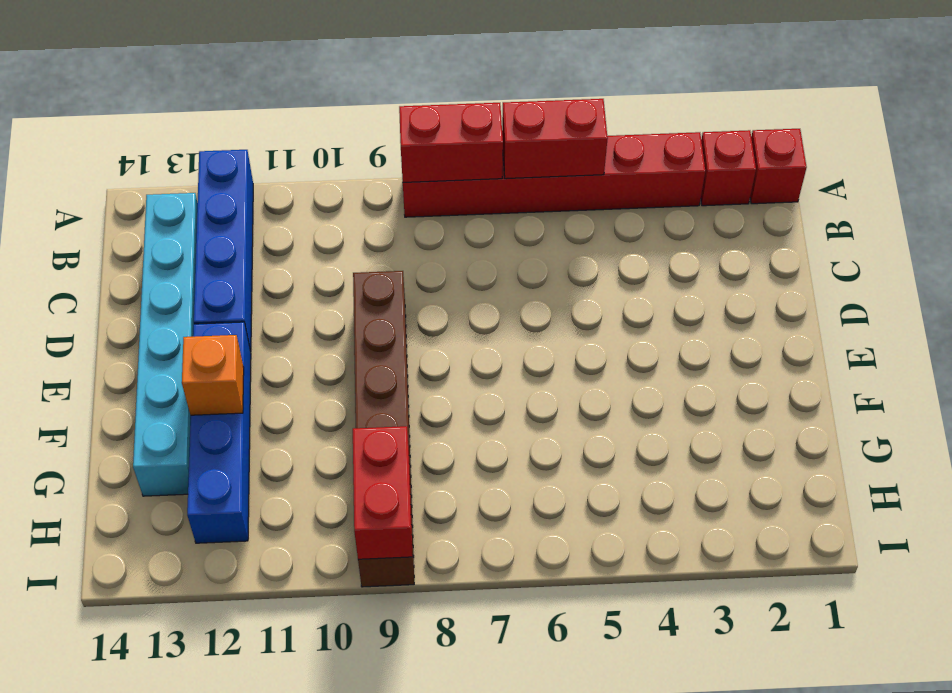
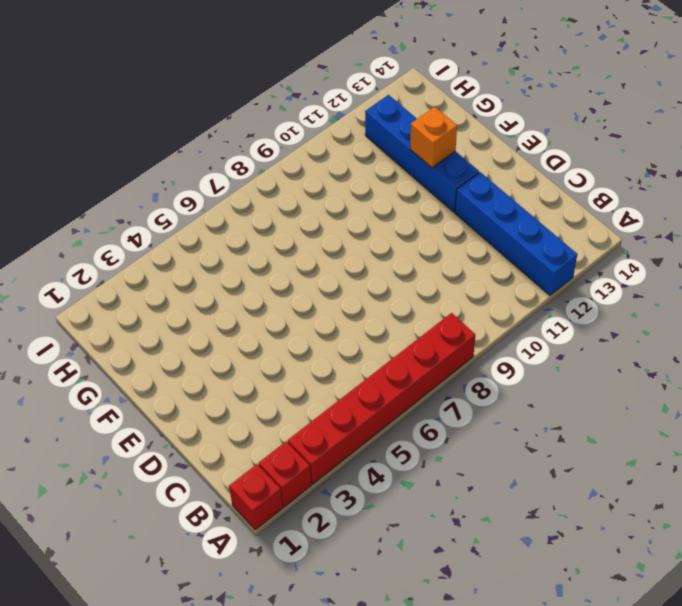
none -> cyan brick B13:G13 level 1
none -> brown brick D9:I9 level 1

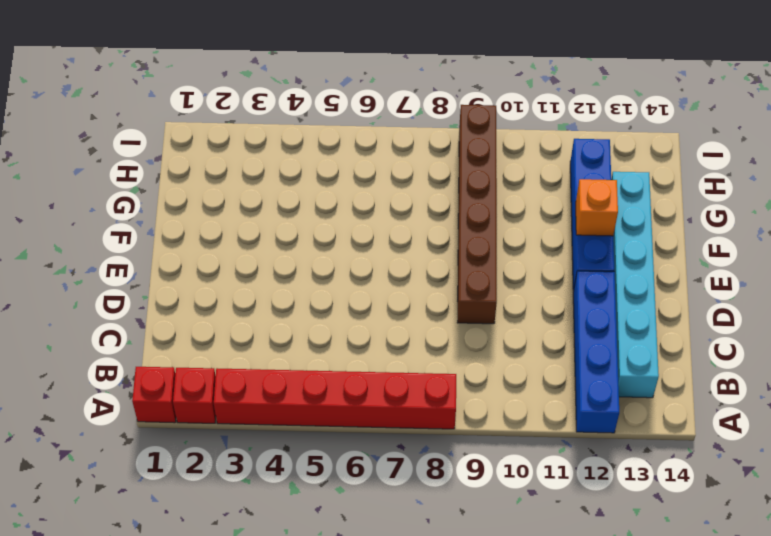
none -> red brick A5:A6 level 2
none -> red brick A7:A8 level 2

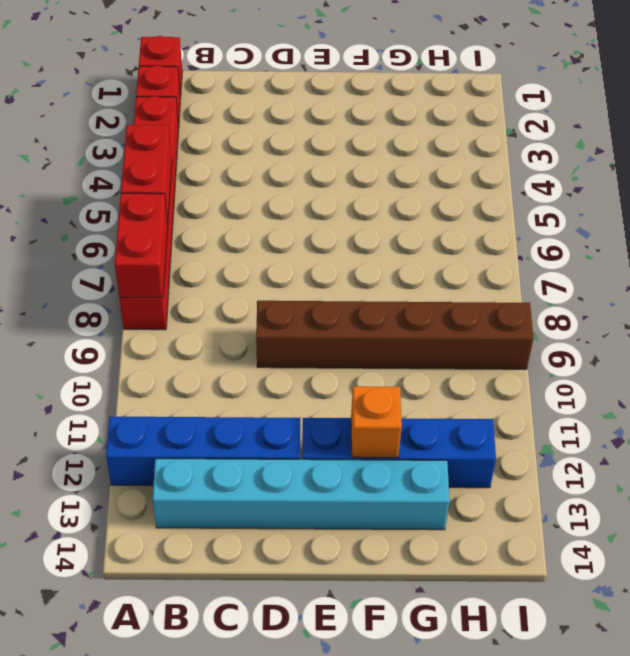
none -> red brick H9:I9 level 2

